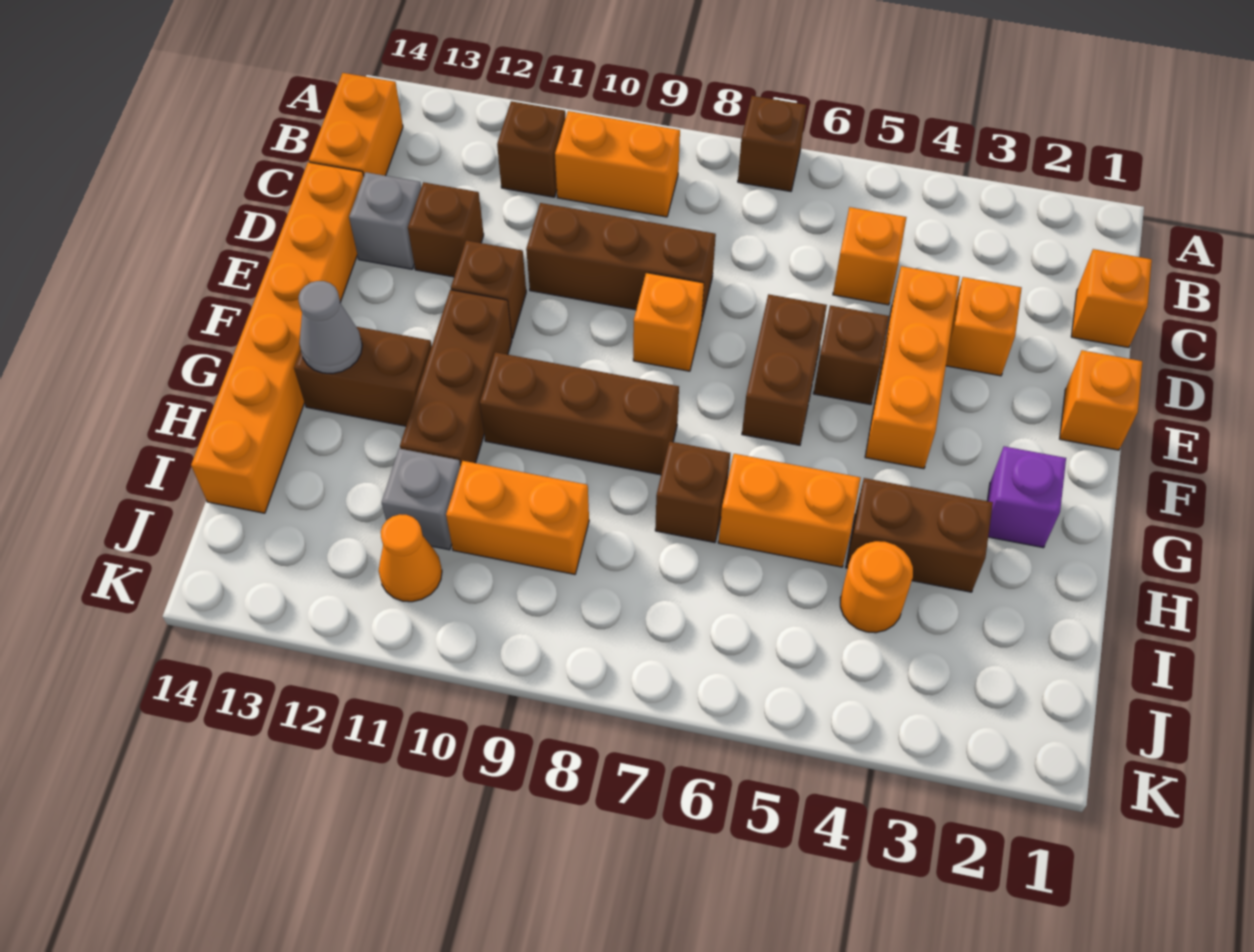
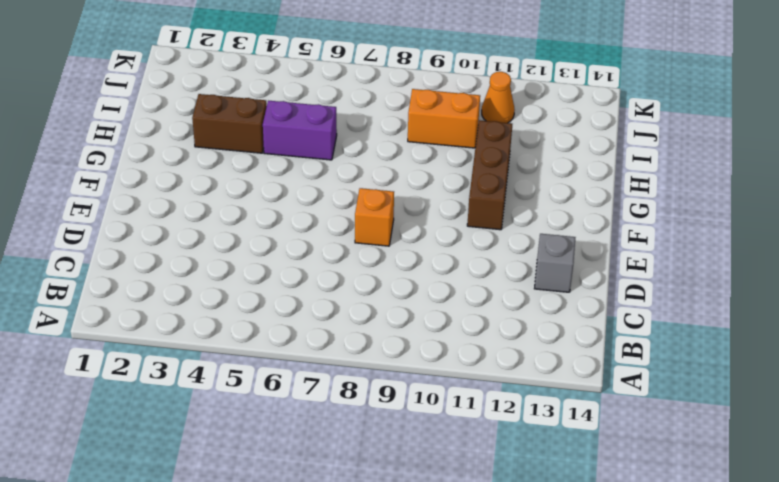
purple brick H5:H6 level 1 -> orange brick H5:H6 level 1
none -> brown brick A7 level 1
none -> orange brick B9:B10 level 1
none -> brown brick B11 level 1

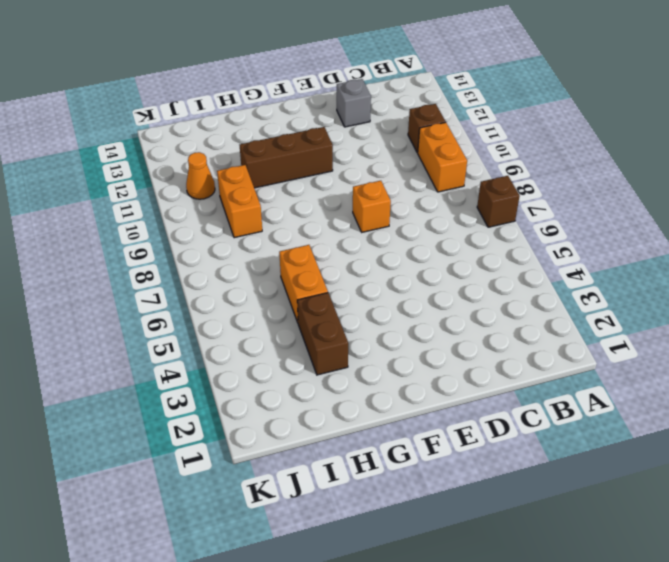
none -> orange brick B14:C14 level 1
none -> orange brick C1 level 1
none -> orange brick C5 level 1

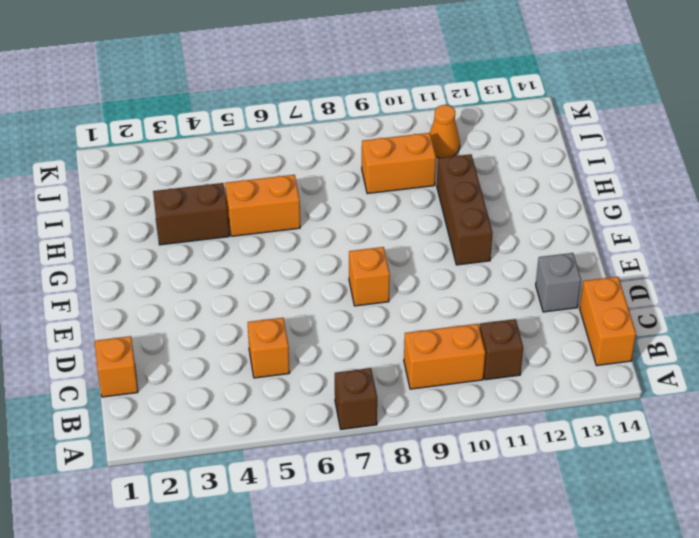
none -> orange brick D3 level 1
none -> orange brick D4:F4 level 1
none -> brown brick D8:D10 level 1

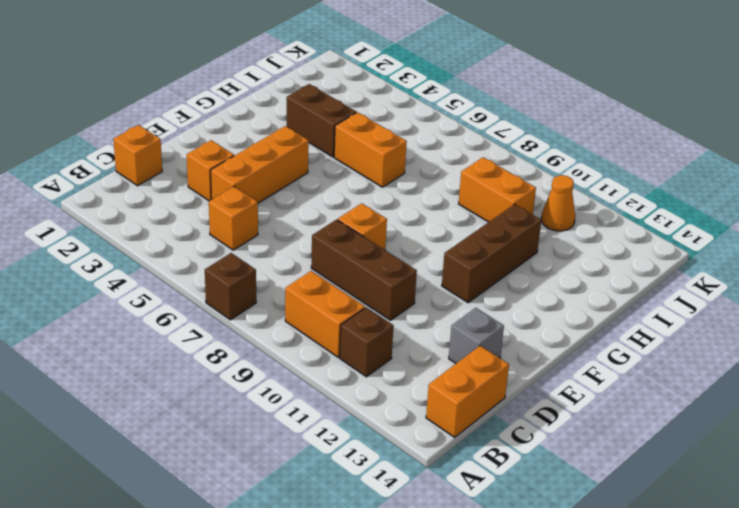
none -> brown brick D12 level 1
none -> orange brick D14:I14 level 1
none -> orange brick E1 level 1

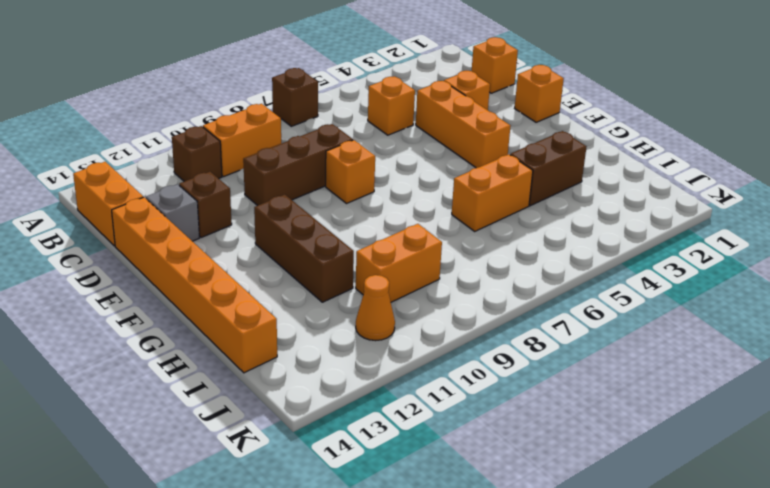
none -> brown brick E5 level 1
none -> brown brick E6:F6 level 1
none -> brown brick E11 level 1

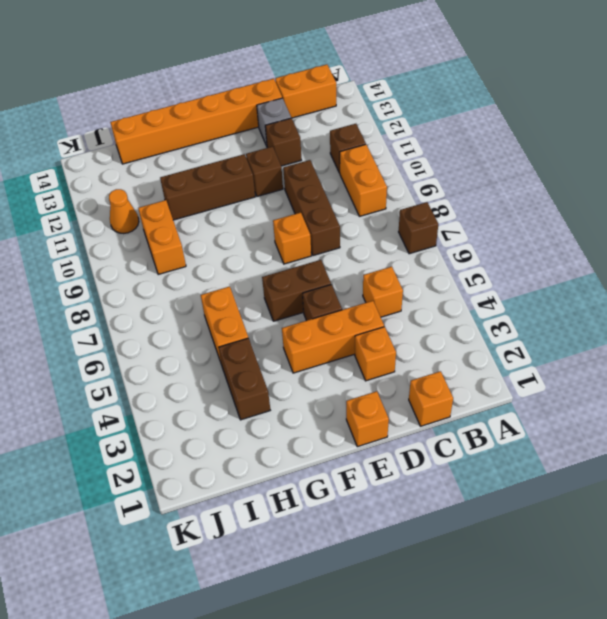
none -> purple brick G2 level 1
none -> brown brick G8:G10 level 1
none -> brown brick G12:G13 level 1

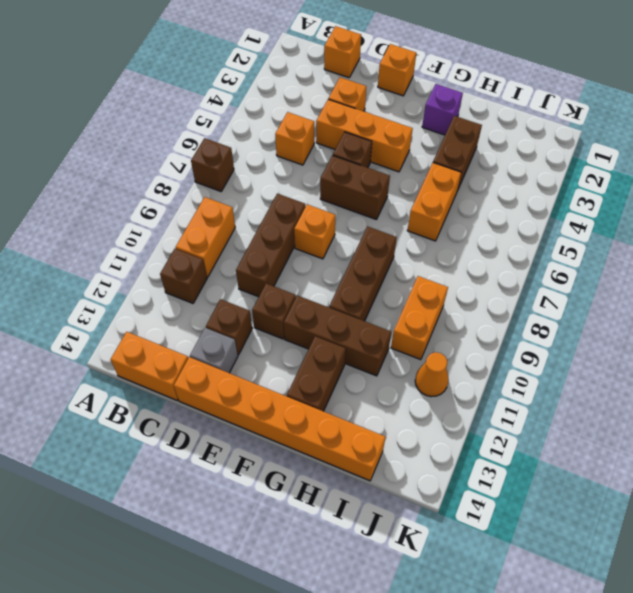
none -> brown brick H7 level 1
none -> orange round brick I4 level 1
none -> grey brick I11 level 1

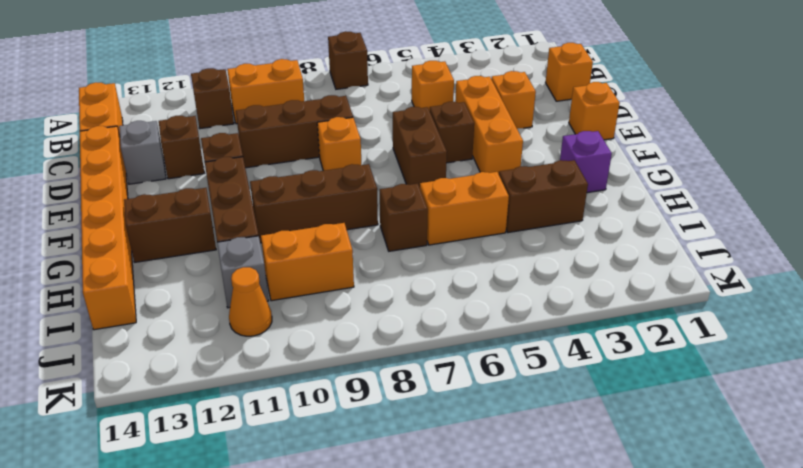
none -> orange round brick I4 level 1
none -> grey cone G13 level 2

